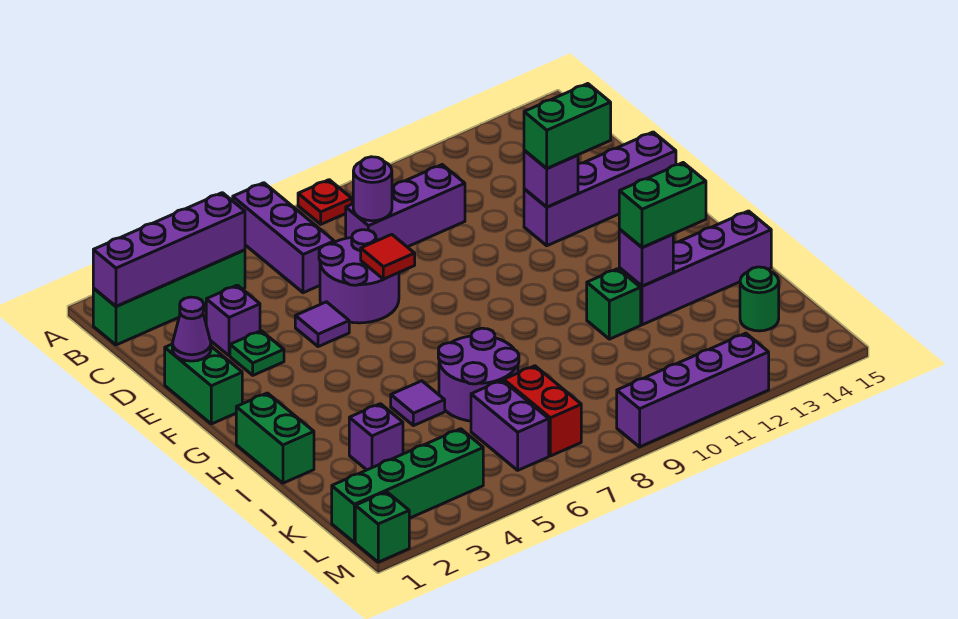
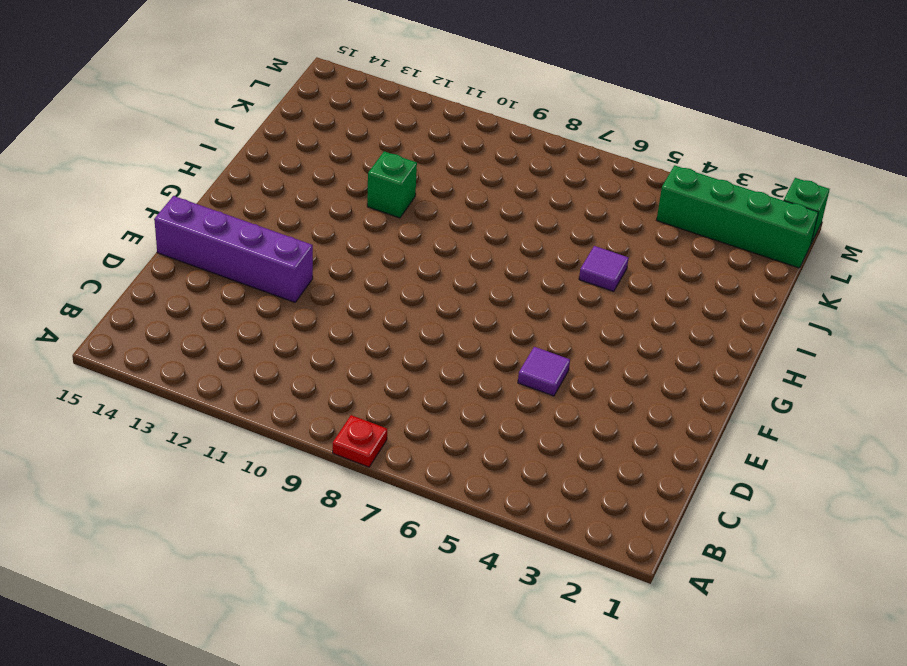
none -> purple brick A6:C6 level 1
none -> green brick B1:B4 level 1
none -> purple brick C8:C10 level 1
none -> purple brick D3 level 1

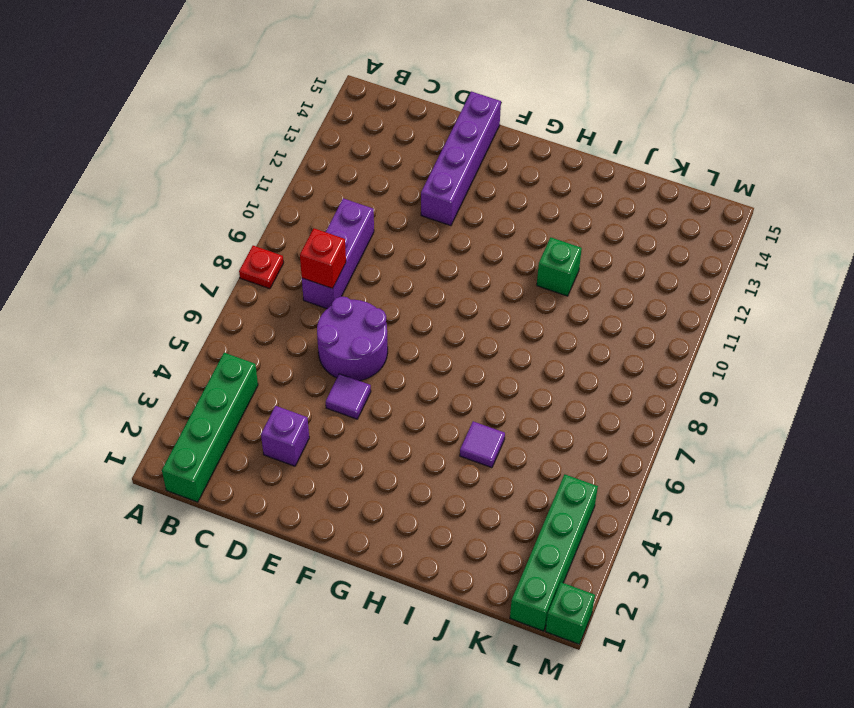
red brick C8 level 2 -> purple round brick C8 level 2
none -> purple brick A6:C6 level 1
none -> green brick E1:F1 level 1
none -> green plate E3 level 1
none -> green brick H1:I1 level 1

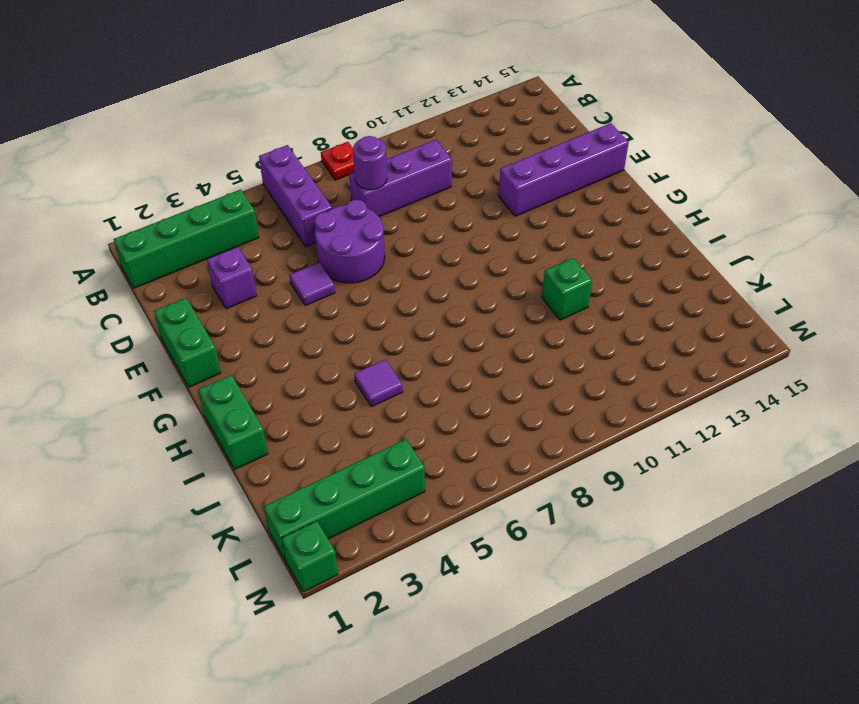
none -> green plate E3 level 1
none -> purple round brick I6:J7 level 1
none -> purple brick I12:I15 level 1
none -> purple brick J3 level 1

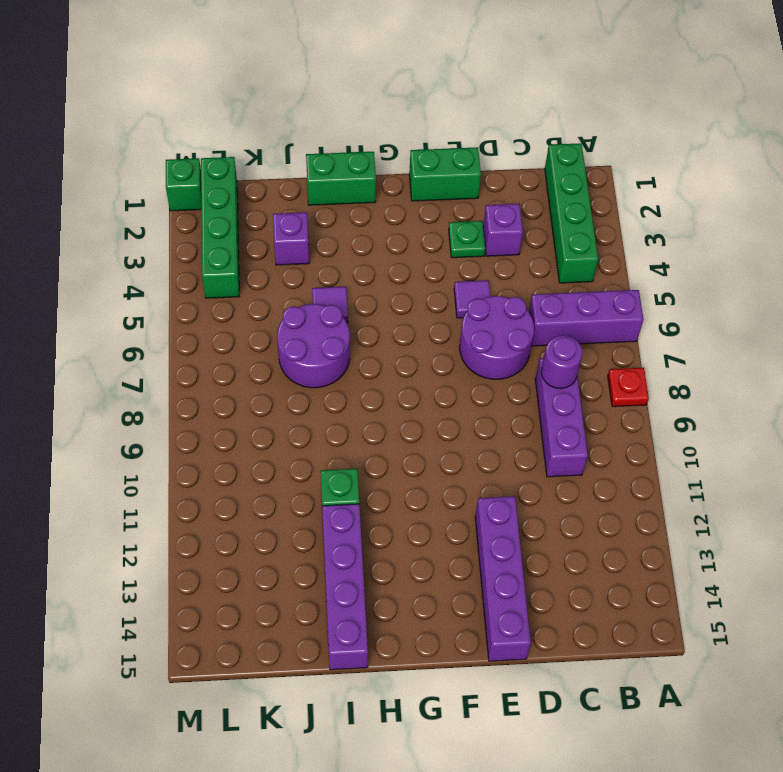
none -> purple brick K6:L6 level 1
none -> red brick K7:L7 level 1
none -> green round brick K14 level 1
none -> purple brick M9:M12 level 1

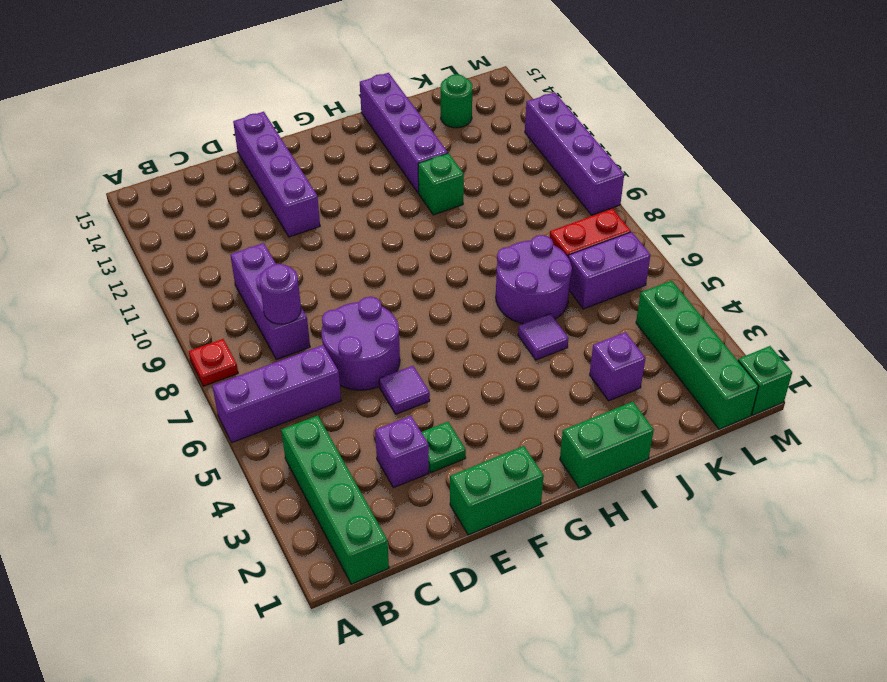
none -> purple brick B1:B4 level 2
none -> purple cone E1 level 2
none -> red tile E7 level 2
none -> purple brick E12 level 2

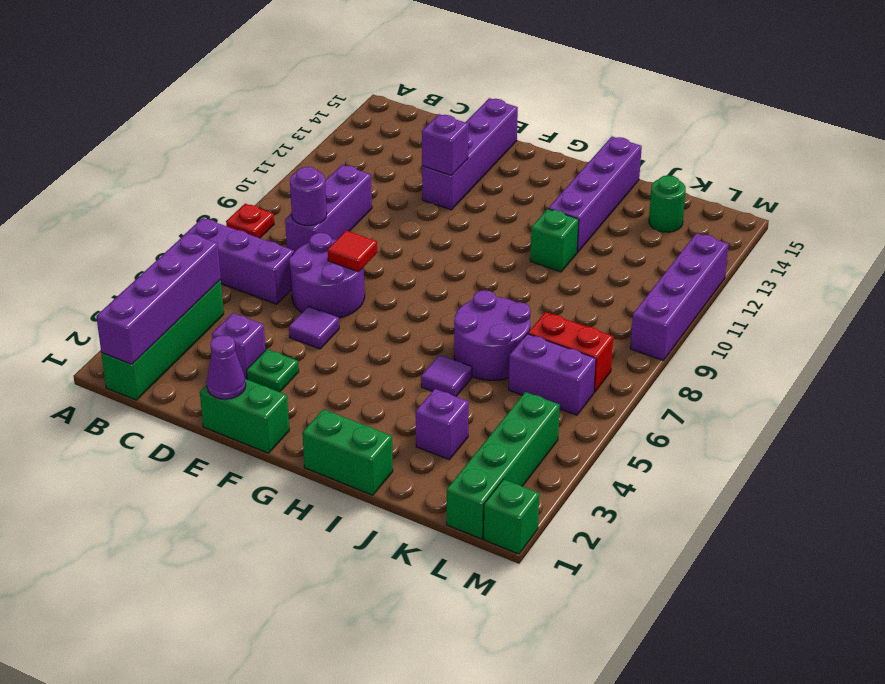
none -> purple brick I12 level 2
none -> green brick E12:E13 level 3
none -> green brick I12:I13 level 3

